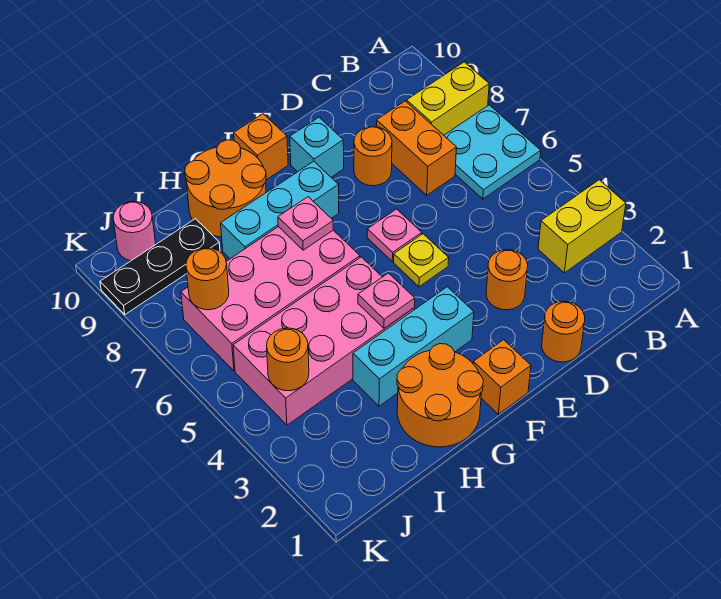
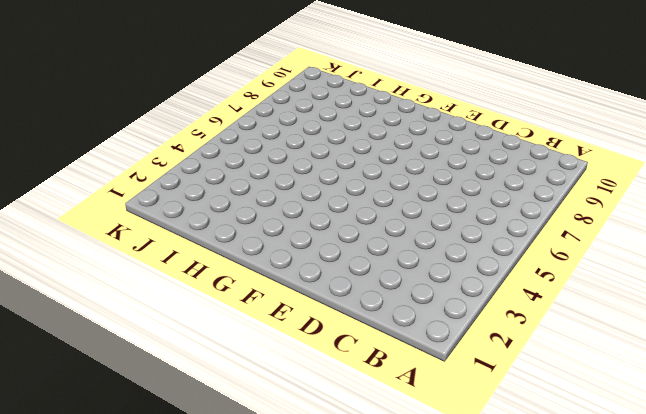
none -> yellow brick A3:B3 level 1
none -> cyan plate A6:B7 level 1
none -> yellow brick A8:B8 level 1

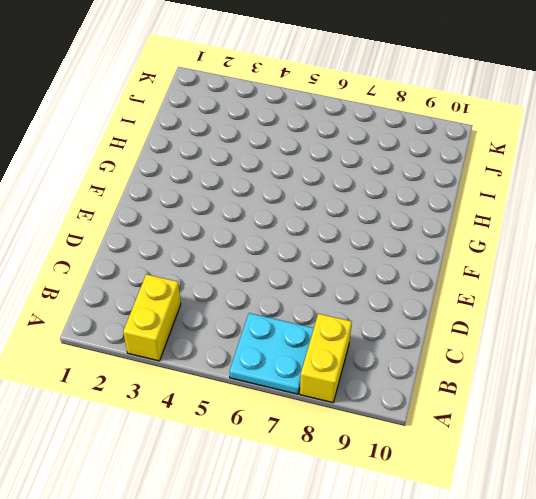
none -> orange brick C7:C8 level 1
none -> orange round brick D1 level 1
none -> orange round brick D3 level 1

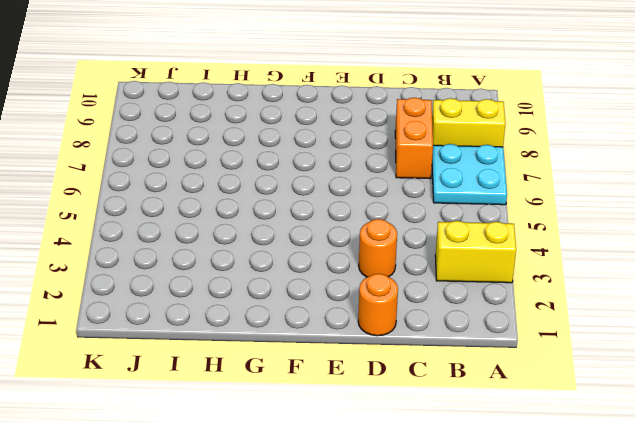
none -> orange round brick D8 level 1
none -> yellow plate E5 level 1
none -> pink plate E6 level 1

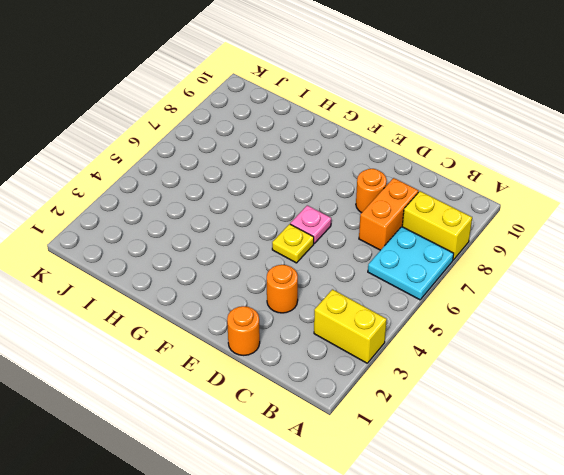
none -> cyan brick E9 level 1
none -> orange brick F1 level 1
none -> cyan brick F3:H3 level 1

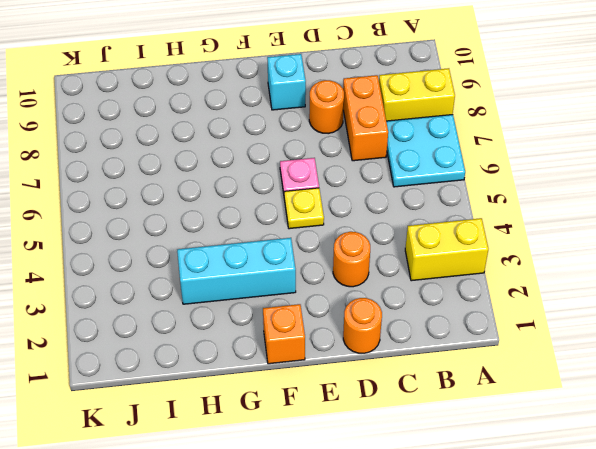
none -> cyan brick F8:H8 level 1
none -> orange brick F10 level 1
none -> orange round brick G1:H2 level 1

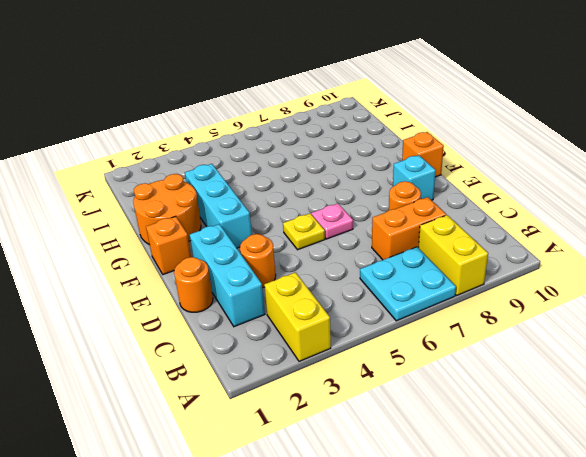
cyan brick C2:E2 level 1 -> cyan brick F8:H8 level 1
none -> pink brick G4:J5 level 1
none -> pink brick G6:J7 level 1
none -> orange round brick G9:H10 level 1

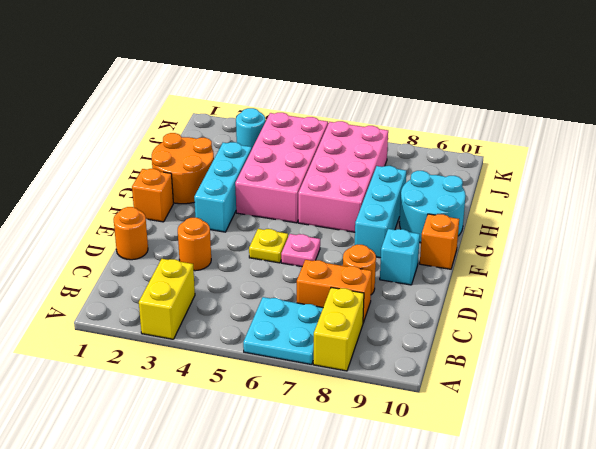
cyan round brick G9:H10 level 1 -> orange round brick G9:H10 level 1
cyan round brick J3 level 1 -> none
none -> black plate I9:K9 level 1
none -> pink round brick J10 level 1
none -> pink plate G4 level 2

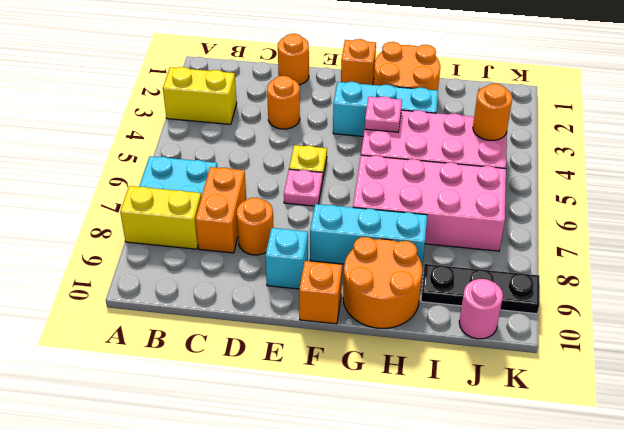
none -> pink plate G7 level 2
none -> orange round brick J7 level 2

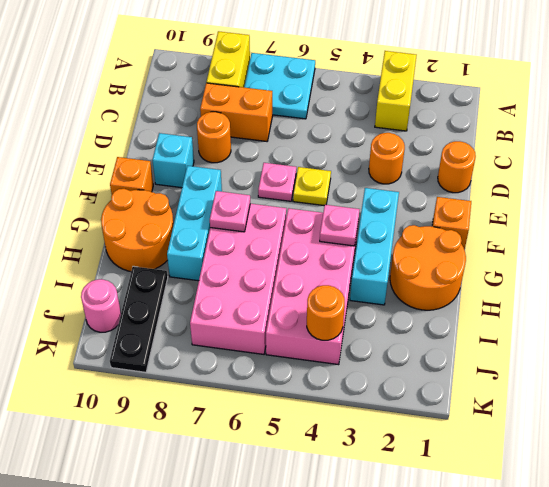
none -> orange round brick J7 level 2

